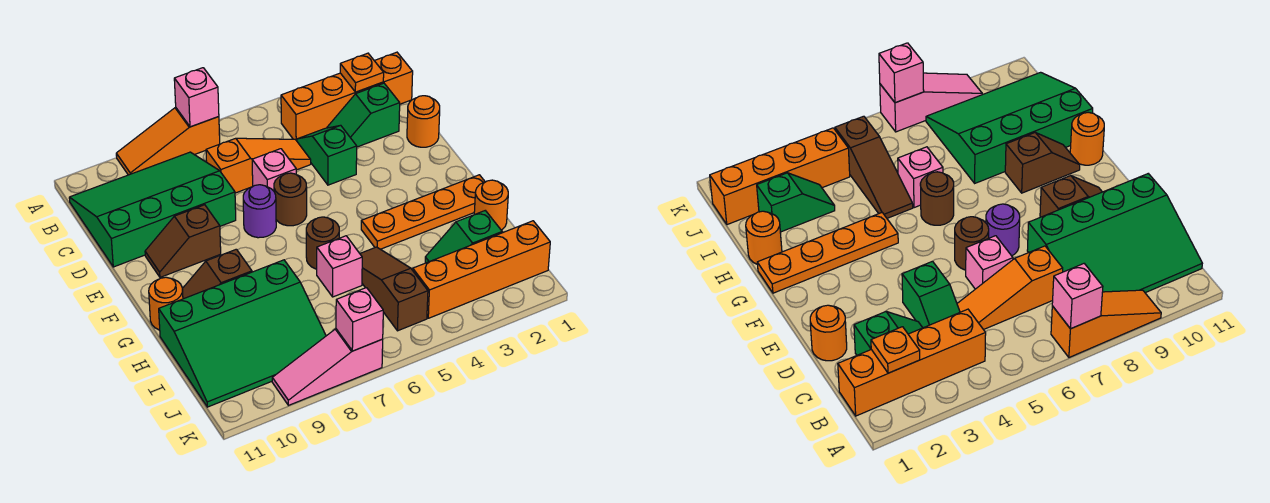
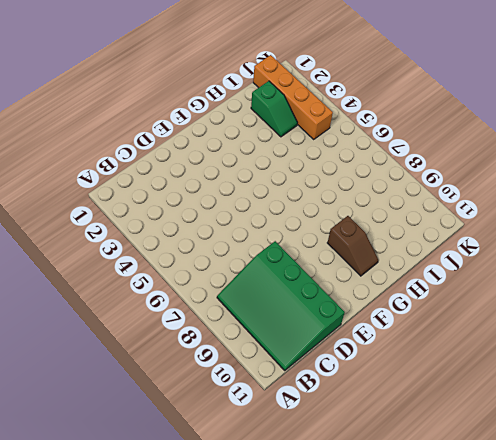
none -> orange slope A7:A9 level 1 top 7
none -> orange brick B1:B4 level 1
none -> green slope C2:C3 level 1 top 2

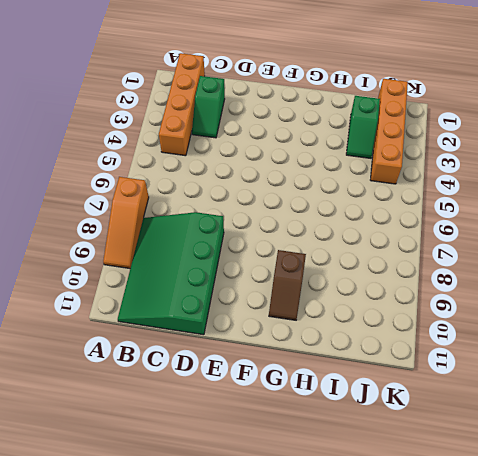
none -> green slope C4:D4 level 1 top D
none -> orange slope C5:C7 level 1 top 7
none -> orange round brick D1 level 1

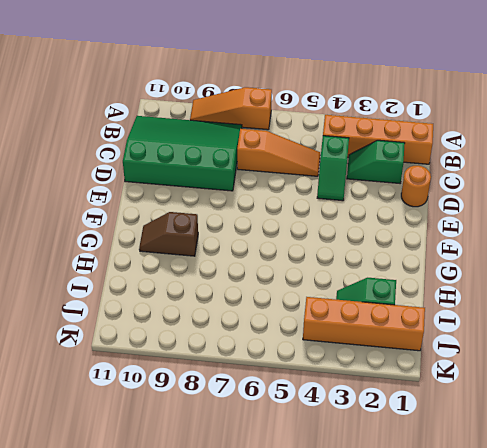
green slope C4:D4 level 1 top C -> green slope C4:D4 level 1 top D
none -> pink brick D6 level 1
none -> brown round brick E6 level 1
none -> purple round brick E7 level 1

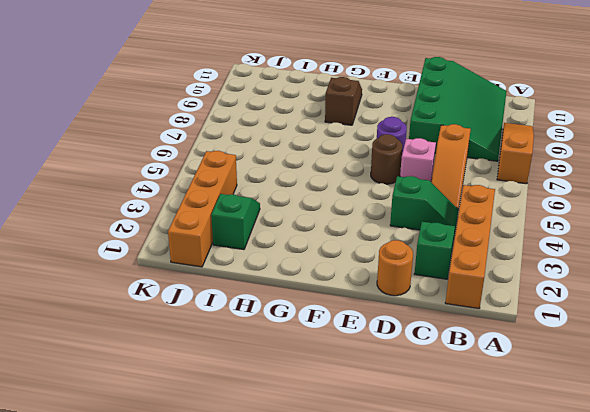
none -> brown slope E9:E10 level 1 top 9
none -> orange plate G1:G4 level 1
none -> brown round brick G6 level 1

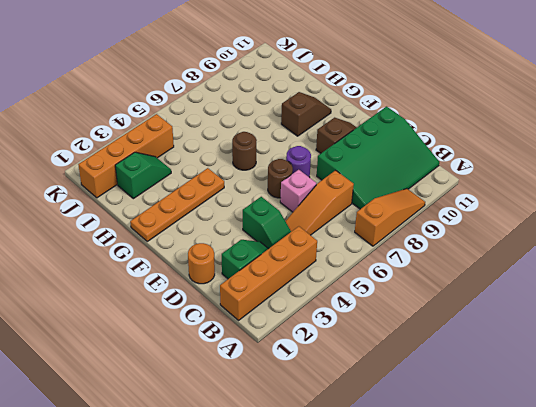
none -> orange round brick G11 level 1
none -> orange round brick H1 level 1
none -> brown slope H5:J5 level 1 top J

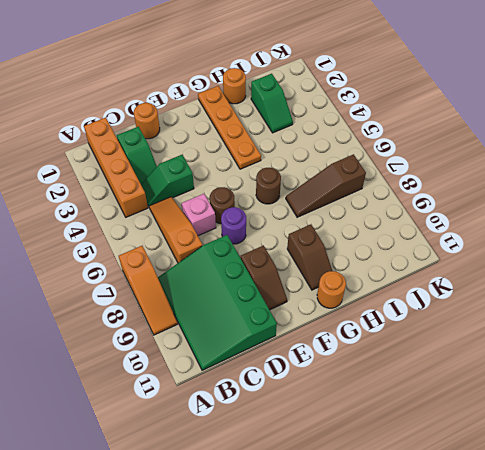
brown slope H7:J7 level 1 top J -> brown slope H5:J5 level 1 top J
none -> pink brick H6 level 1
none -> green slope H8:J11 level 1 top H
none -> orange brick J1:J4 level 1

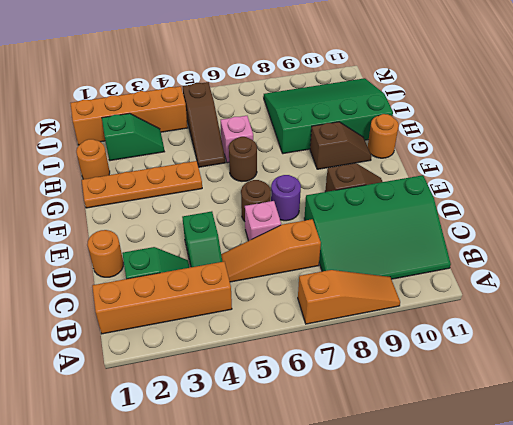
none -> pink slope K7:K9 level 1 top 7
none -> pink brick A7 level 2
none -> orange plate B2 level 2

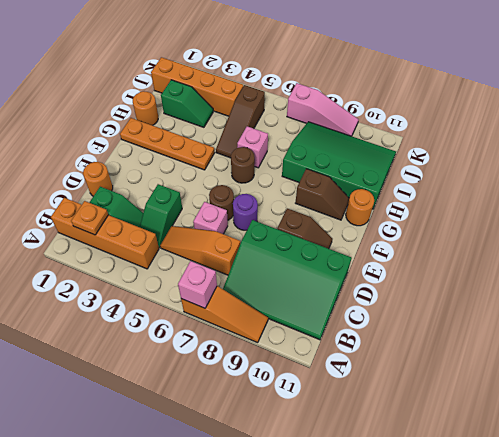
none -> pink brick K7 level 2

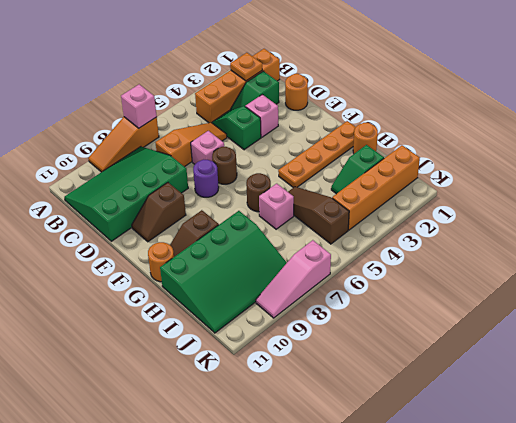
pink brick D3 level 1 -> pink brick K7 level 2

